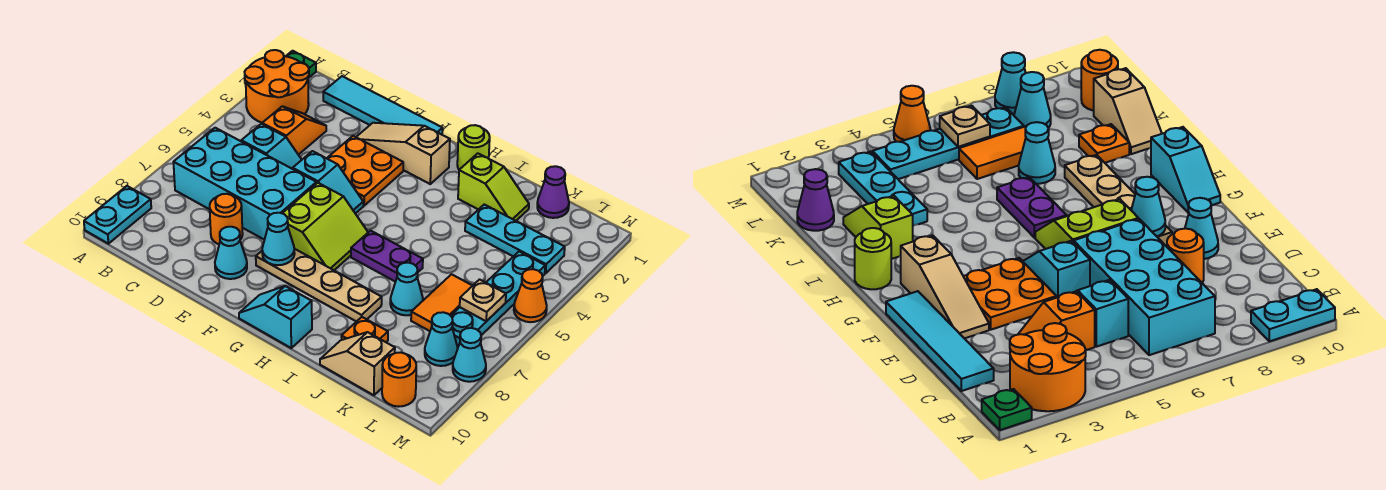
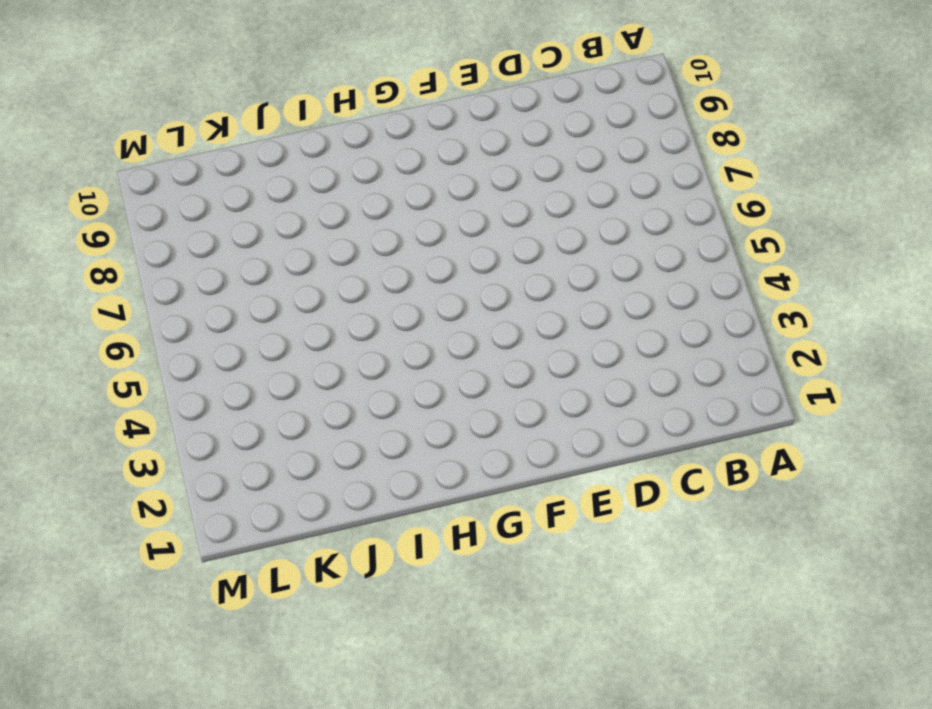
none -> green plate A1 level 1
none -> orange round brick A2:B3 level 1
none -> cyan plate A9:A10 level 1
none -> cyan brick B6:E7 level 1

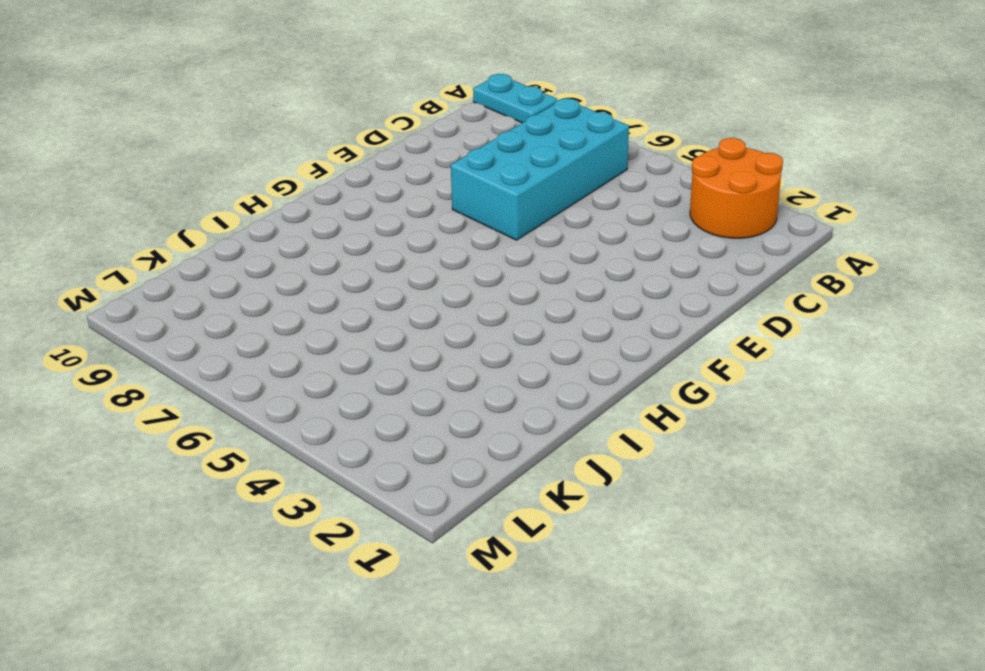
none -> green plate A1 level 1
none -> cyan tile C1:F1 level 1
none -> orange slope C3:C4 level 1 top 4
none -> cyan slope C5:D5 level 1 top C

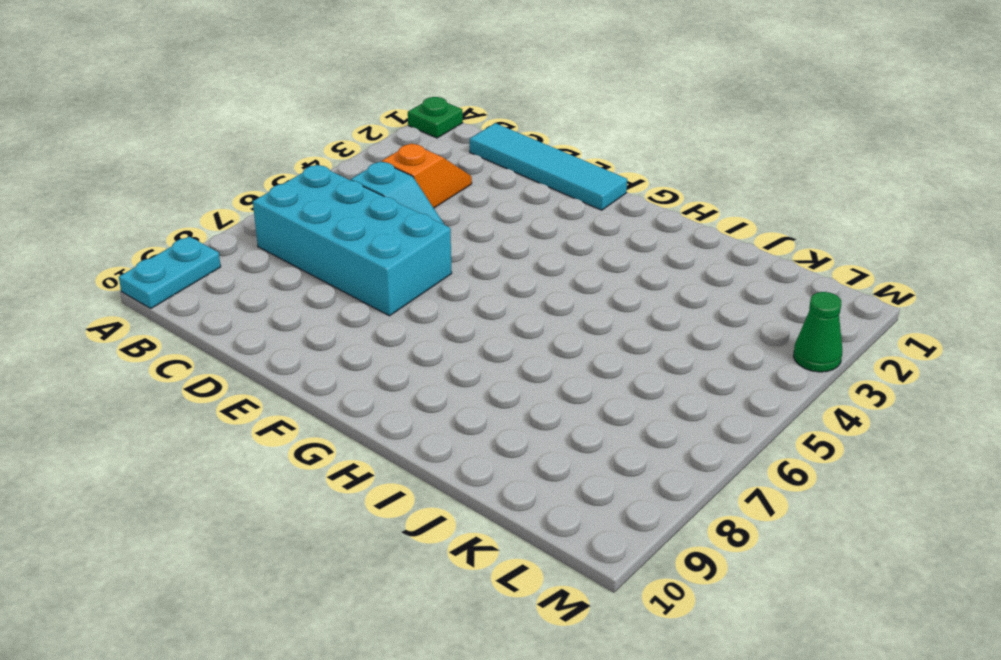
green cone M3 level 1 -> none
none -> orange round brick A2:B3 level 1
none -> orange round brick D8 level 1
none -> tan slope E2:G2 level 1 top G
none -> orange plate E3:F4 level 1

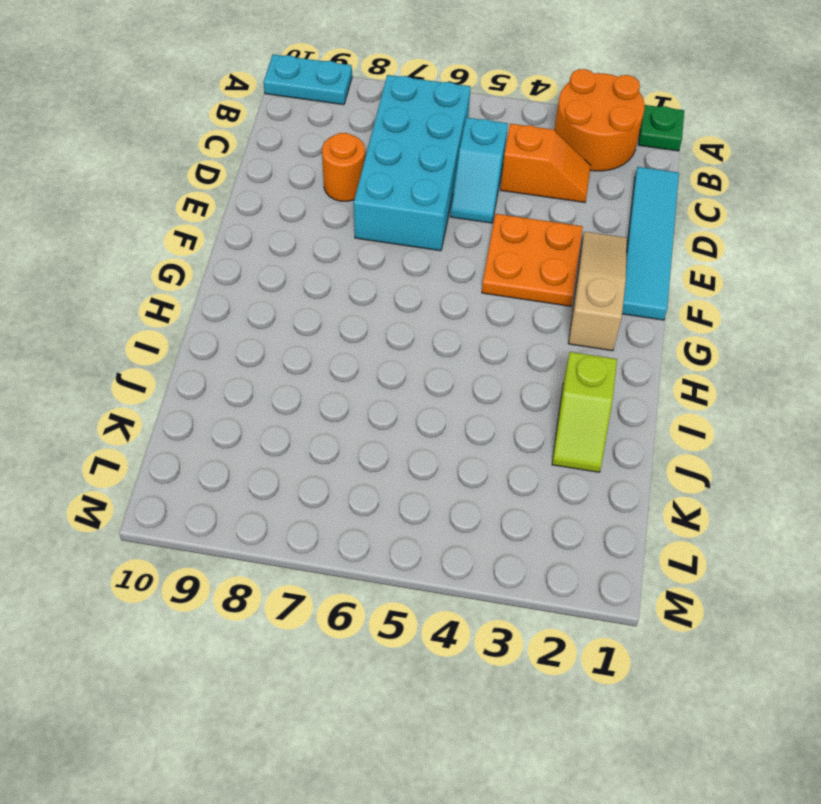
none -> cyan slope E5:F5 level 1 top E
none -> cyan cone E9 level 1
none -> lime slope F6:G7 level 1 top F
none -> tan plate F8:I8 level 1

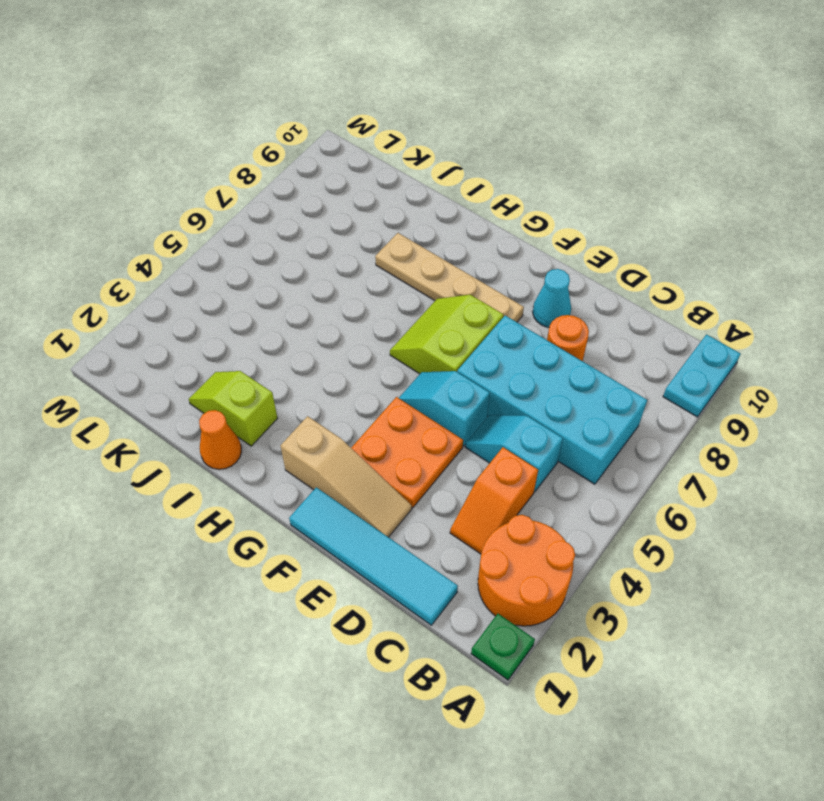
orange cone I1 level 1 -> orange cone M5 level 1
none -> cyan slope G10:H10 level 1 top H
none -> lime round brick H1 level 1
none -> purple plate H6:I6 level 1
none -> cyan plate J3:L3 level 1

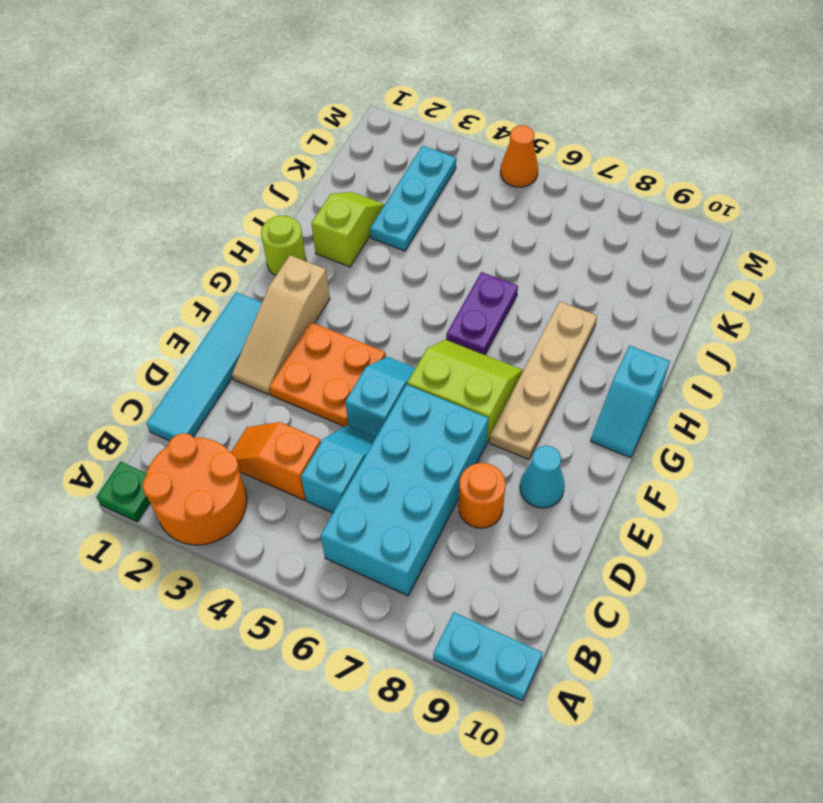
none -> cyan cone J7 level 1
none -> orange plate J9 level 1
none -> tan slope J10:K10 level 1 top K
none -> purple cone K1 level 1

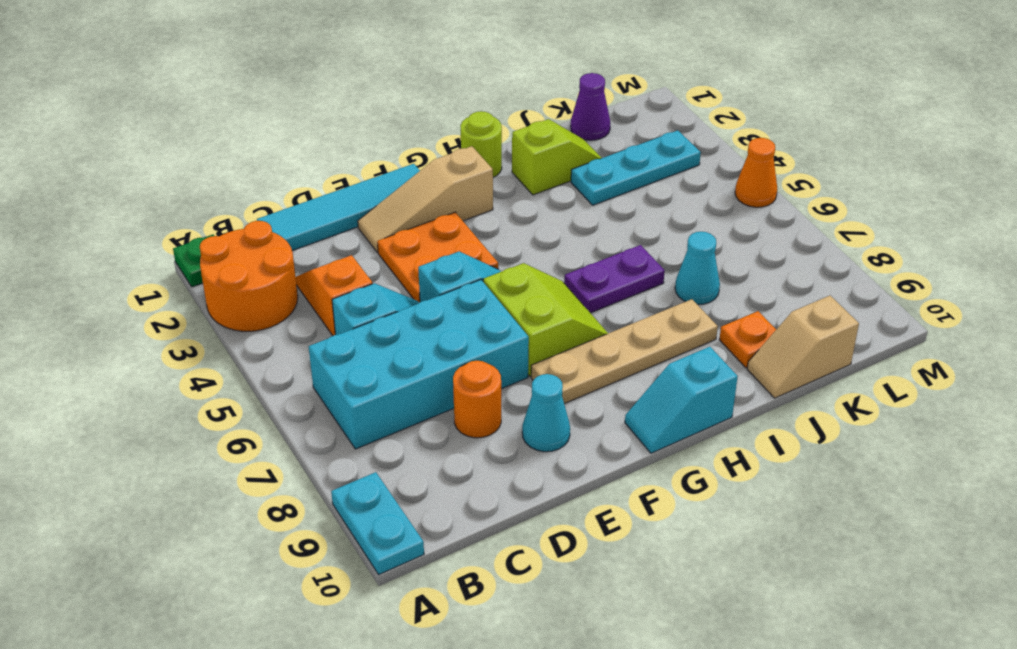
none -> orange tile K6:K7 level 1
none -> cyan plate L4:L7 level 1
none -> cyan cone L8 level 1
none -> orange round brick L10 level 1

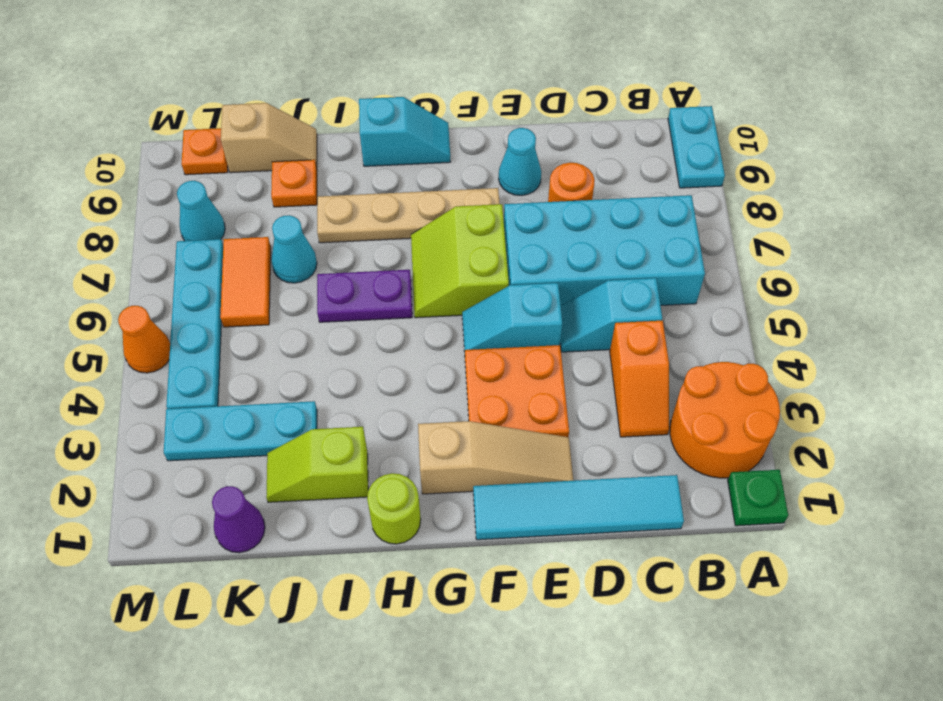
orange plate L10 level 1 -> orange round brick L10 level 1
none -> cyan cone M8 level 1
none -> cyan cone F8 level 2
none -> tan plate L6 level 2

